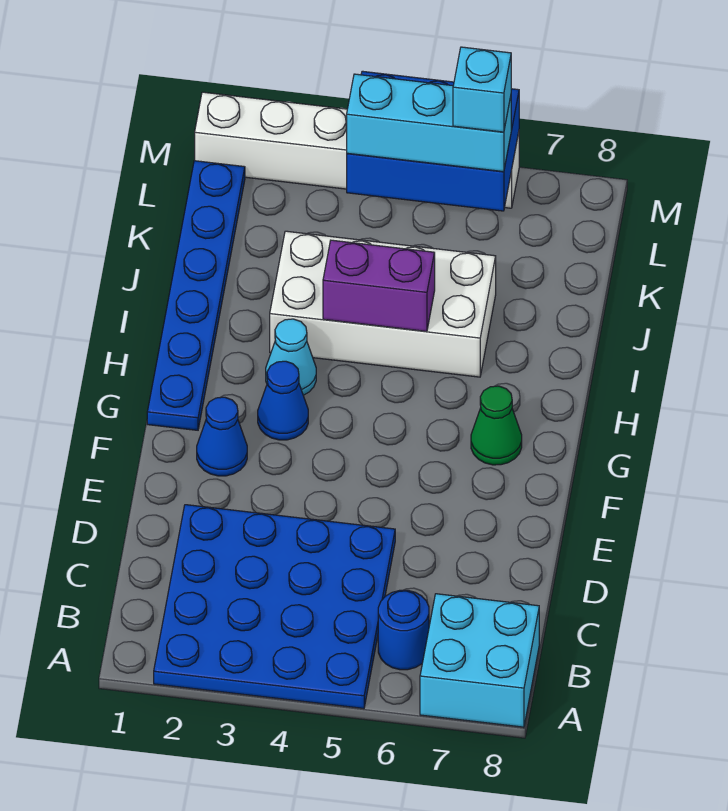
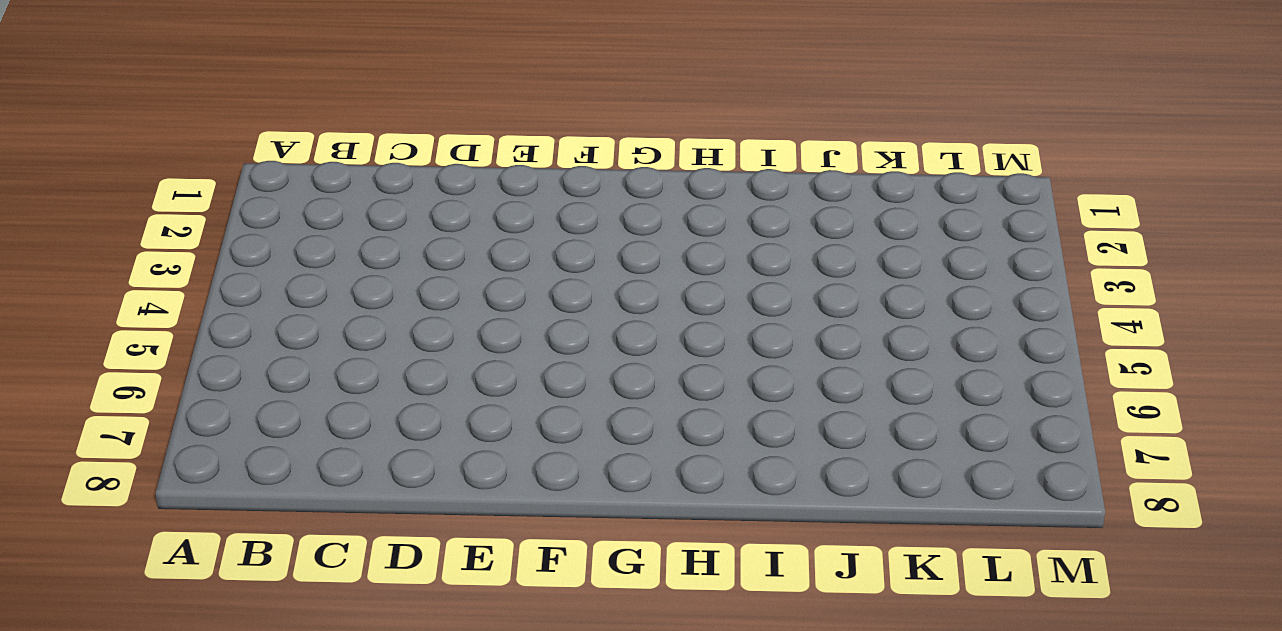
none -> blue plate A2:D5 level 1
none -> cyan brick A7:B8 level 1
none -> blue round brick B6 level 1

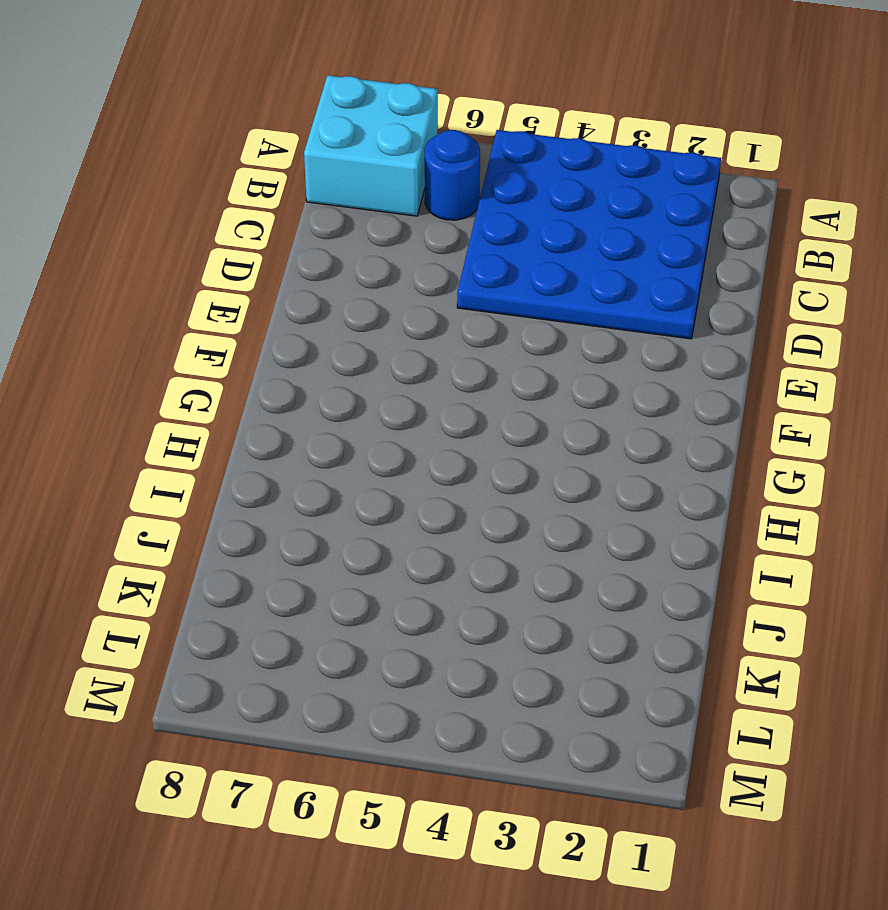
none -> blue cone F2 level 1
none -> blue plate G1:L1 level 1
none -> blue cone G3 level 1

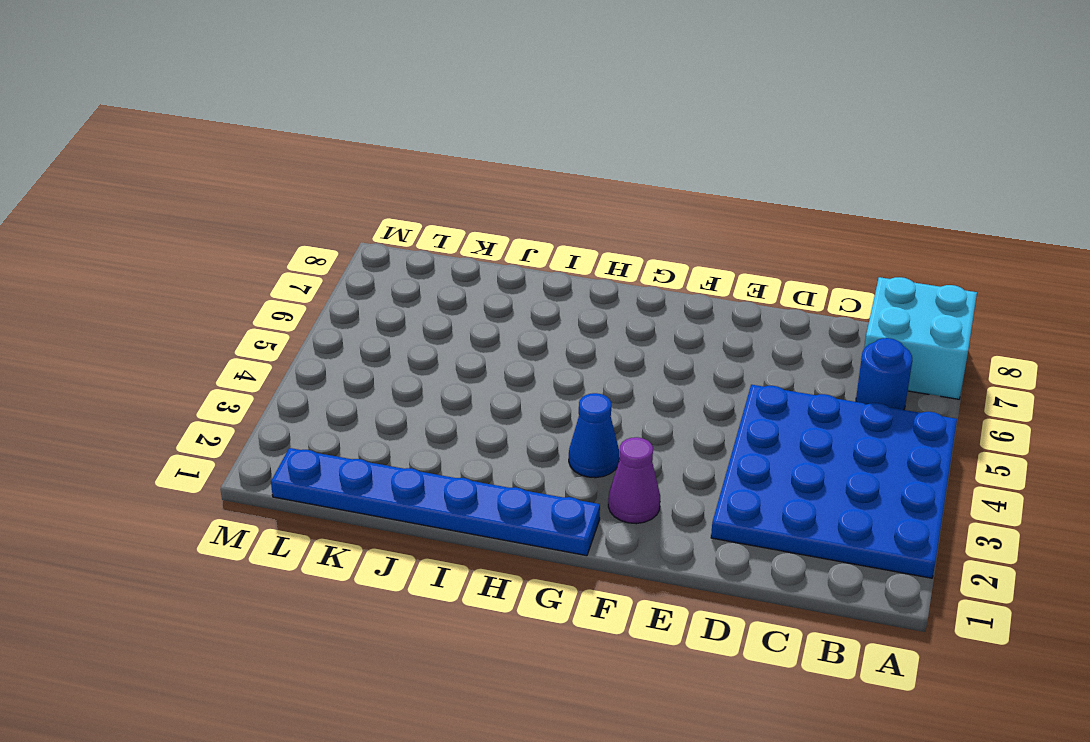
purple cone F2 level 1 -> blue cone F2 level 1
none -> green cone G7 level 1
none -> cyan cone H3 level 1
none -> white brick I3:J6 level 1

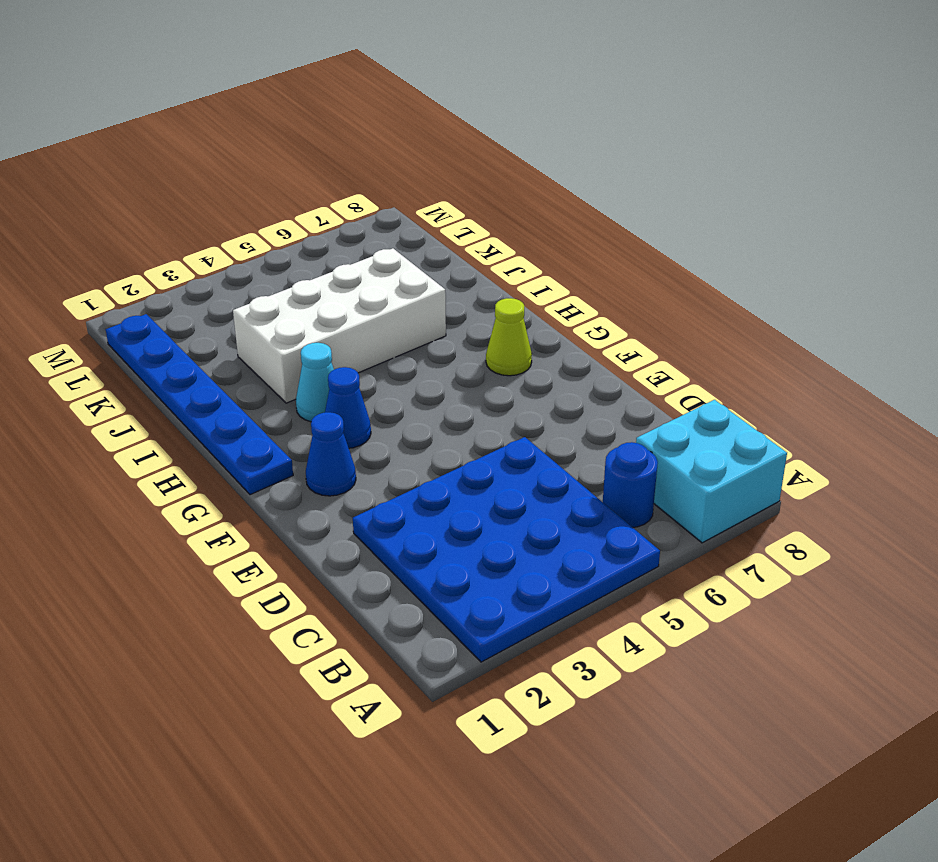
lime cone G7 level 1 -> green cone G7 level 1
none -> white brick M1:M6 level 1
none -> purple brick I4:I5 level 2
none -> blue brick L4:M6 level 2

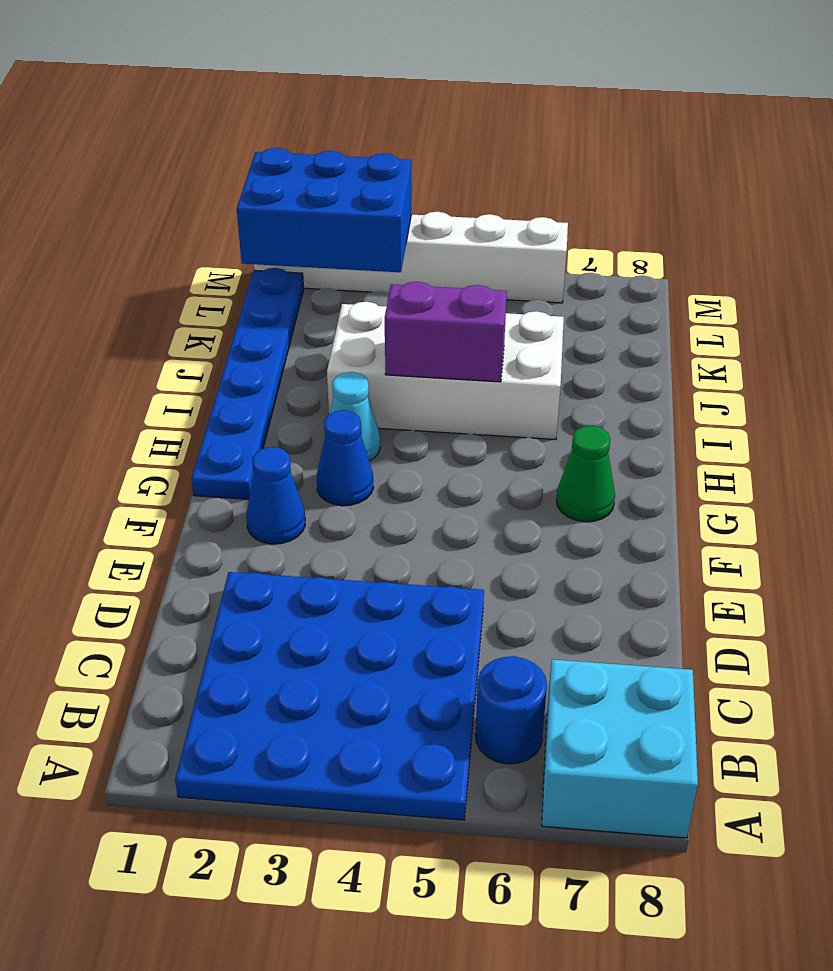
blue brick L1:M3 level 2 -> blue brick L4:M6 level 2
none -> cyan brick L4:L6 level 3
none -> cyan brick L6 level 4

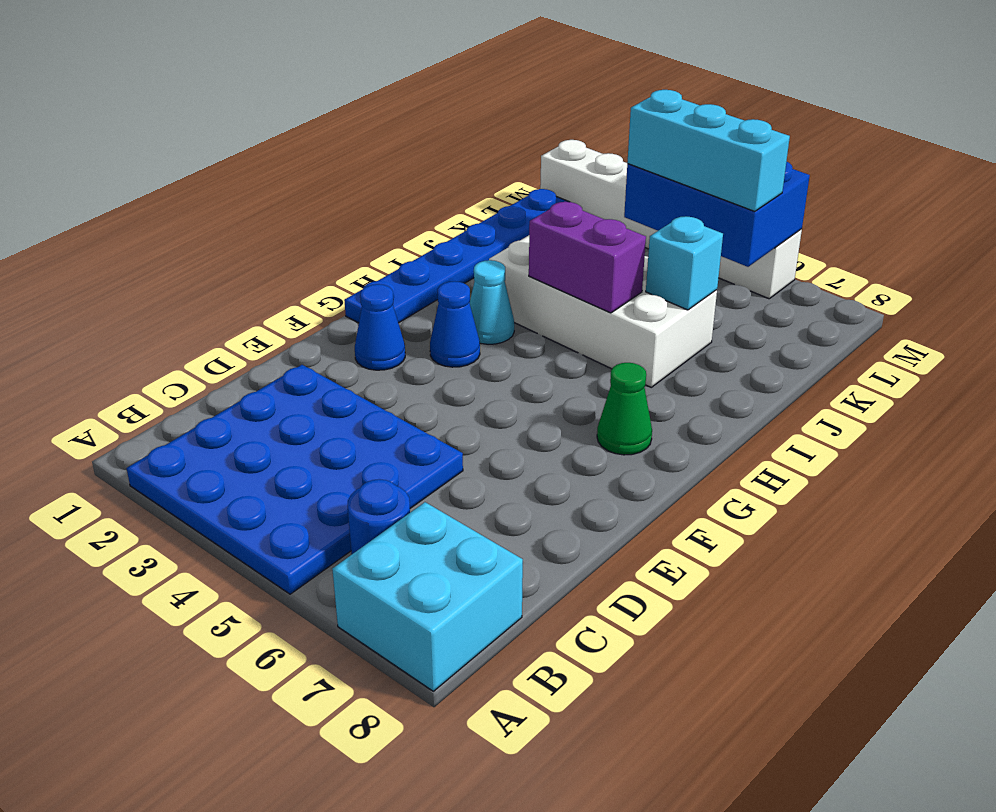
cyan brick J6 level 2 -> cyan brick L6 level 4

